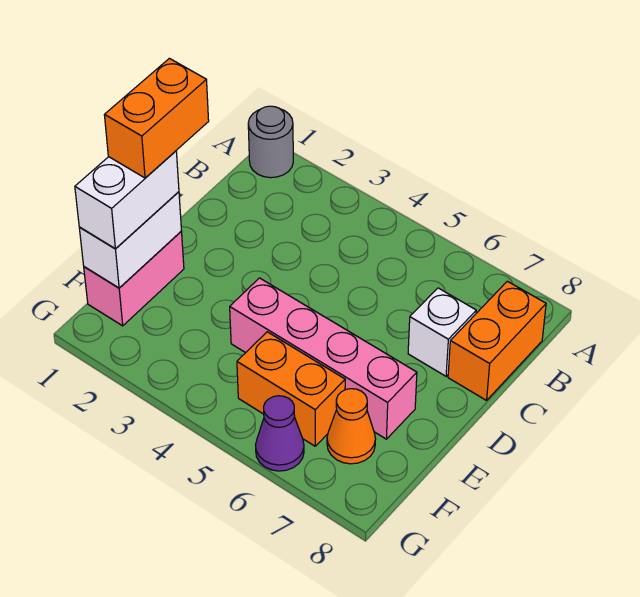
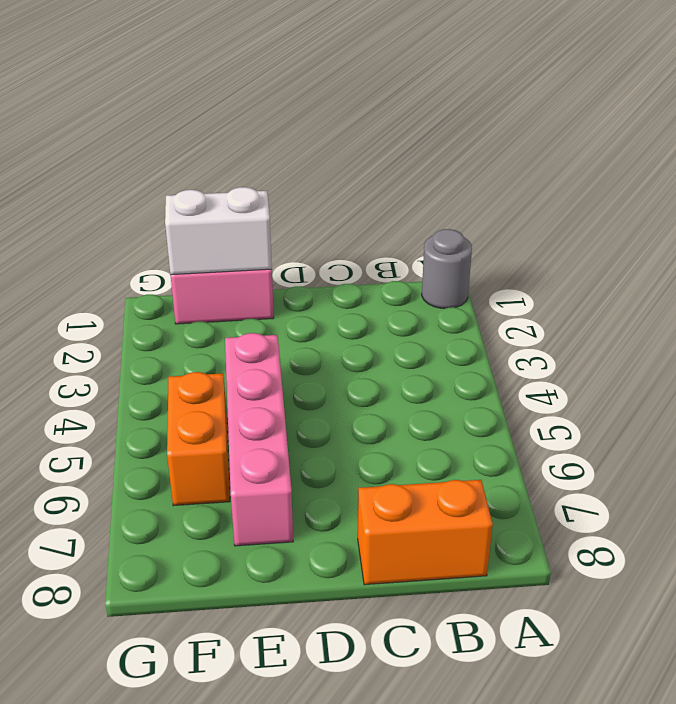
none -> white brick C7 level 1
none -> orange cone F7 level 1

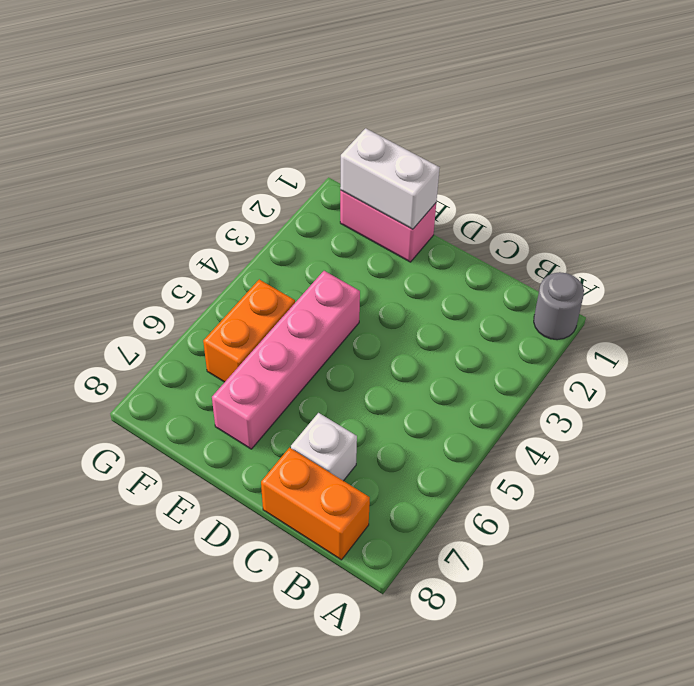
none -> orange cone F7 level 1
none -> purple cone G6 level 1

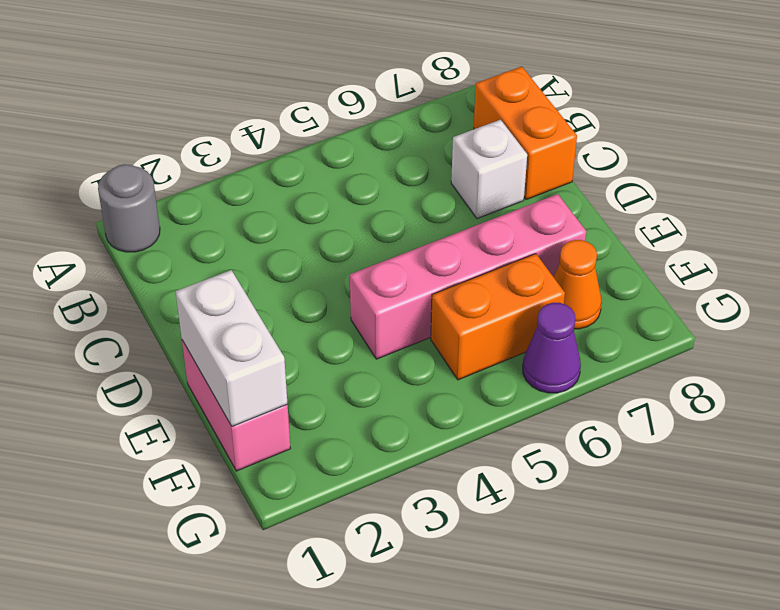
none -> white brick E1:F1 level 3
none -> orange brick D1:E1 level 4

